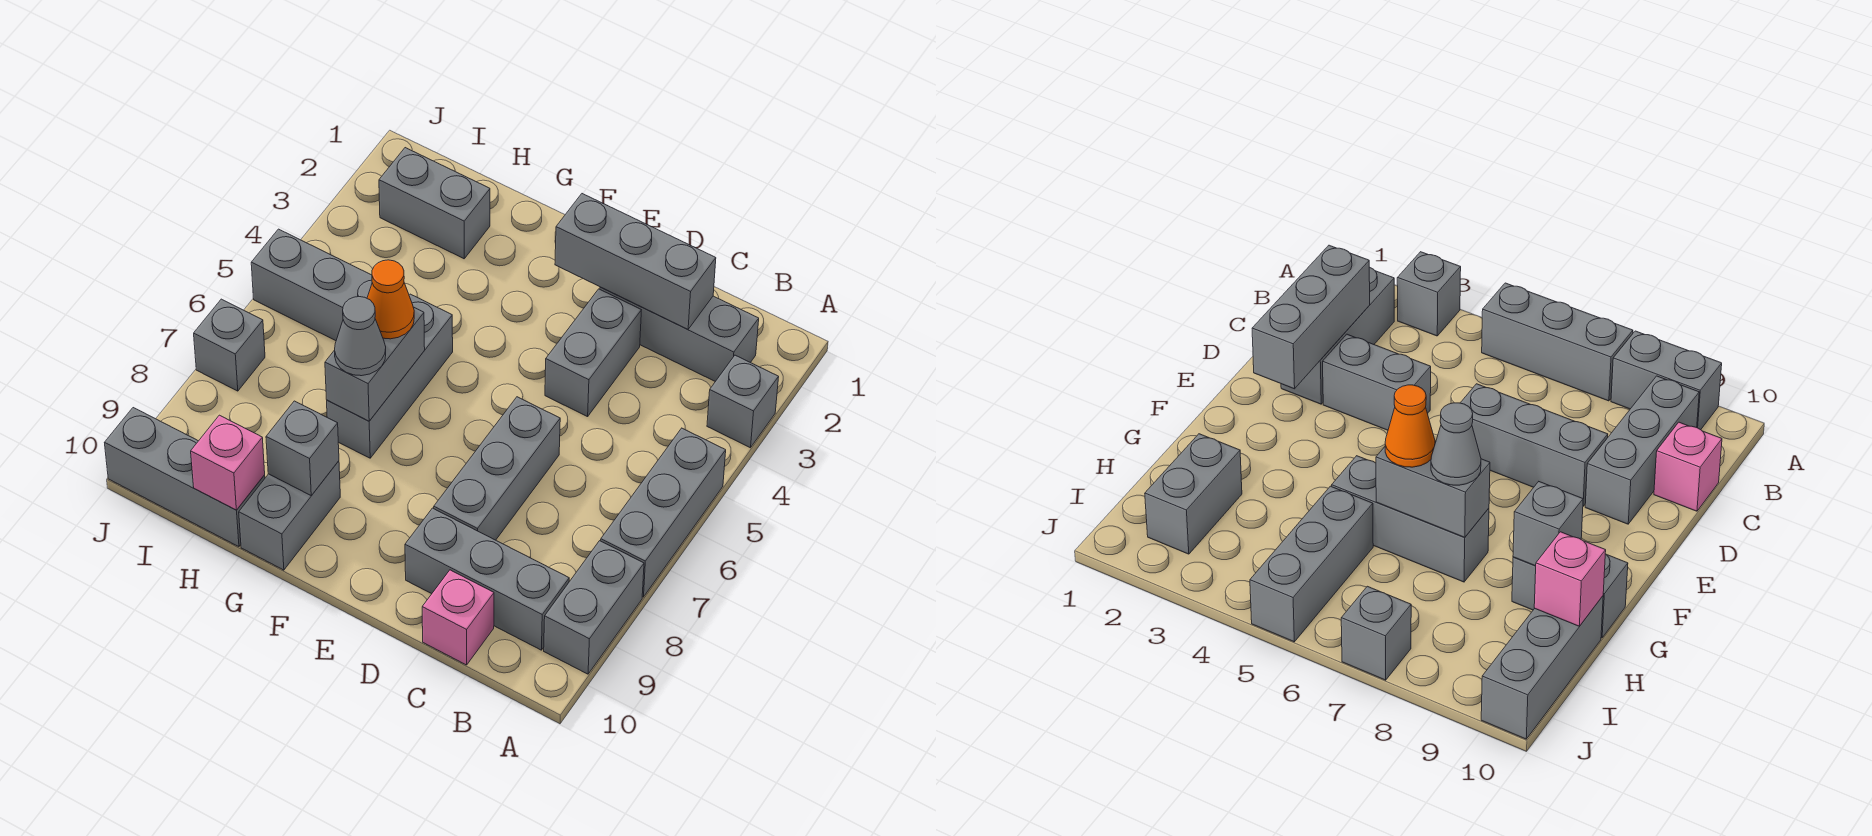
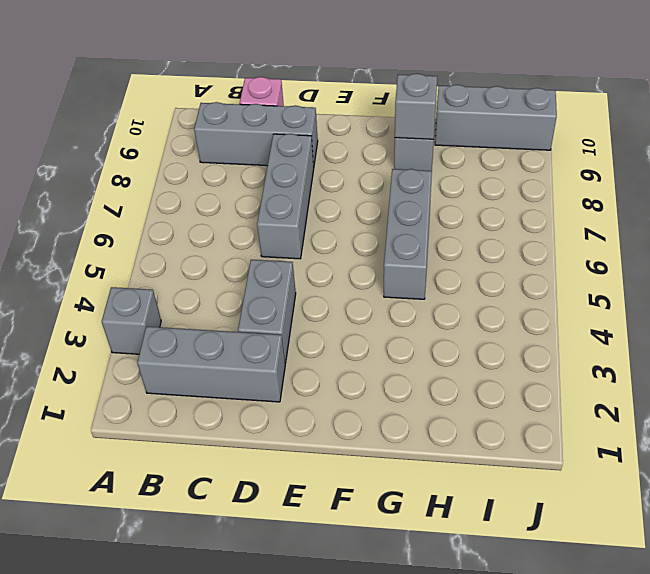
none -> grey brick A5:A7 level 1
none -> grey brick A8:A9 level 1
none -> grey brick H2:I2 level 1

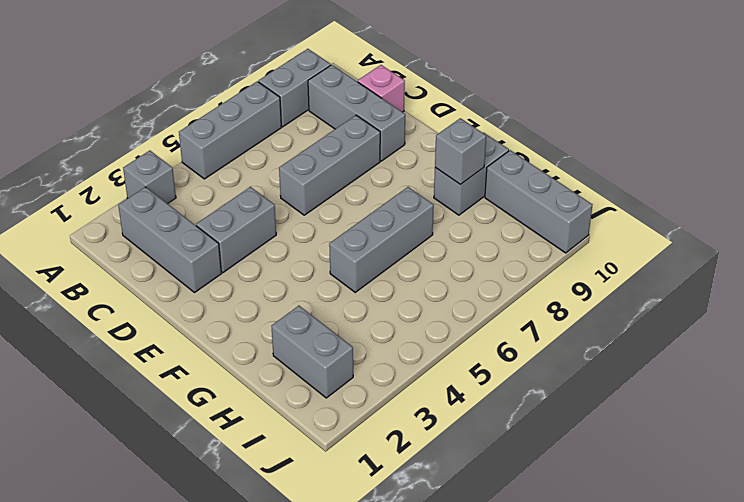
none -> grey brick H5:J5 level 1
none -> grey brick J7 level 1
none -> grey brick C2:E2 level 2

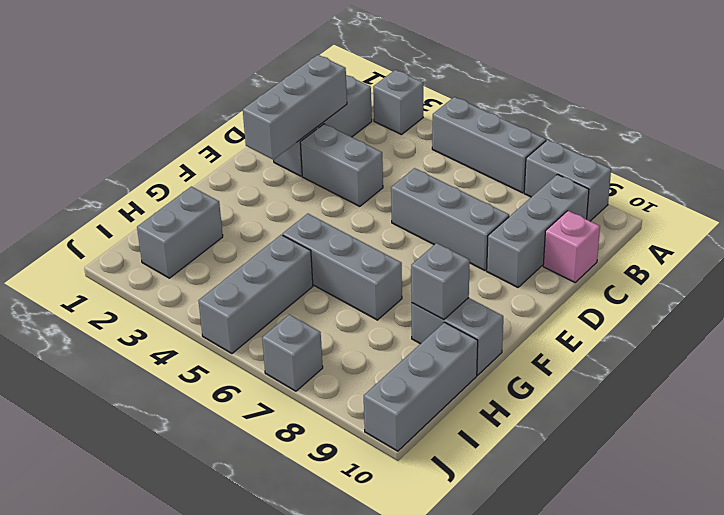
none -> grey brick G6:G7 level 2
none -> pink brick H10 level 2
none -> orange cone G6 level 3

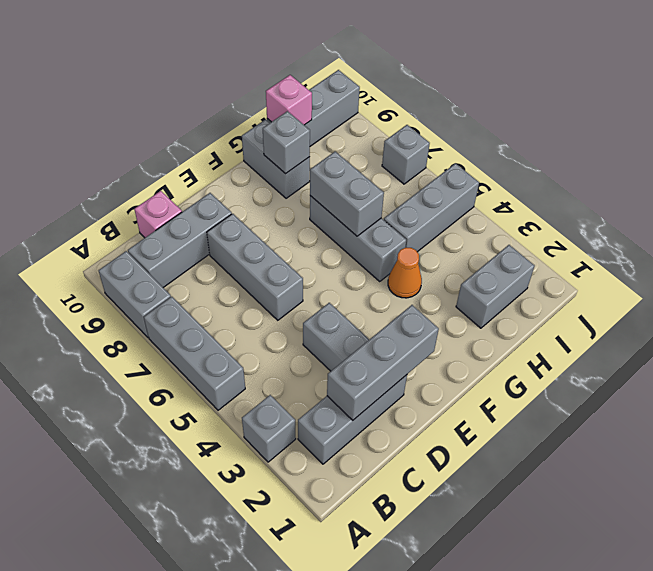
orange cone G4 level 1 -> orange cone G6 level 3
none -> grey cone G7 level 3

